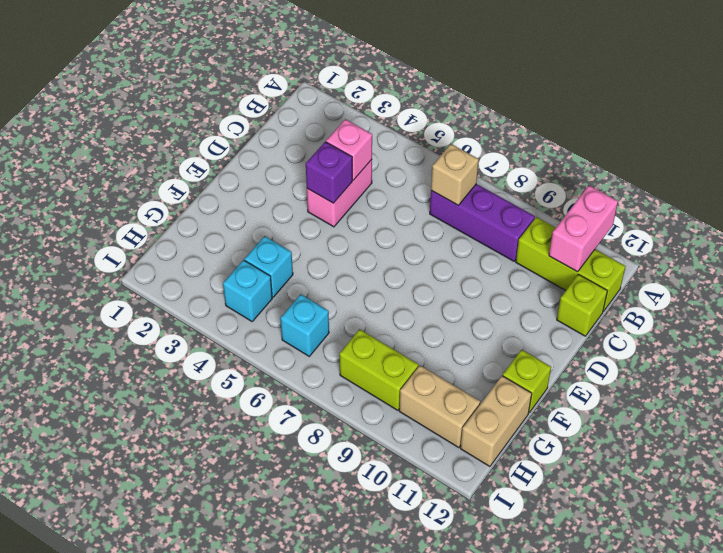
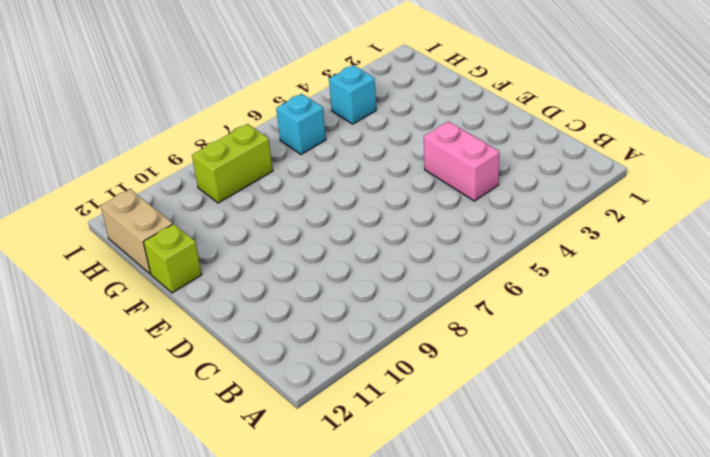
none -> purple brick B7:B9 level 1
none -> lime brick B10:B12 level 1
none -> lime brick C12 level 1

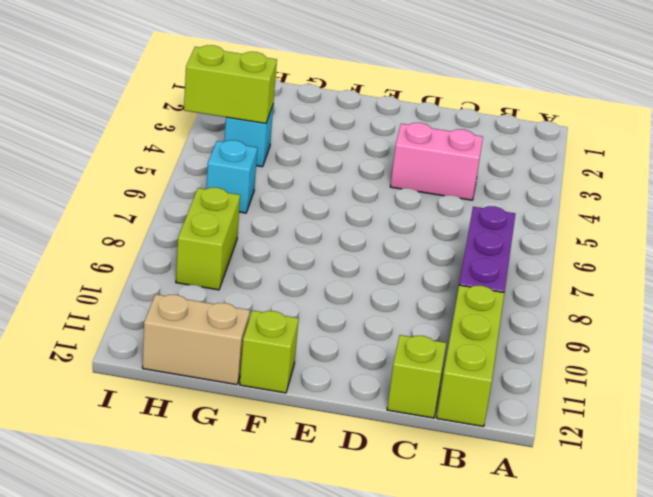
lime brick H4:I4 level 2 -> none
none -> cyan brick G4 level 1
none -> tan brick H10:H11 level 1
none -> pink brick A11:B11 level 2

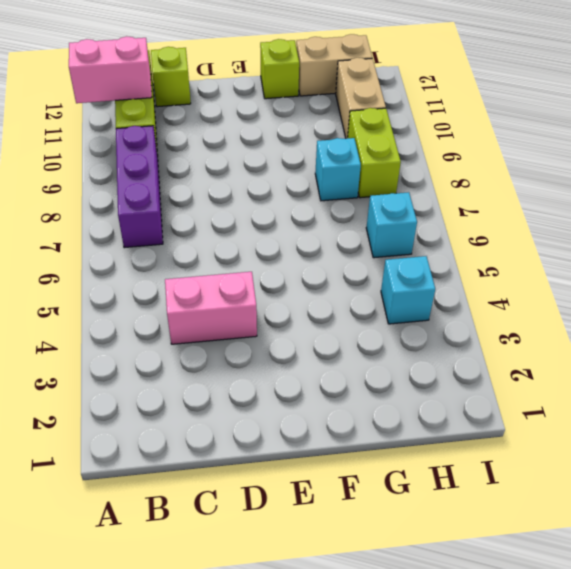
cyan brick G8 level 1 -> cyan brick G4 level 1
none -> tan brick B7 level 2
none -> pink brick C4 level 2
none -> purple brick D4 level 2

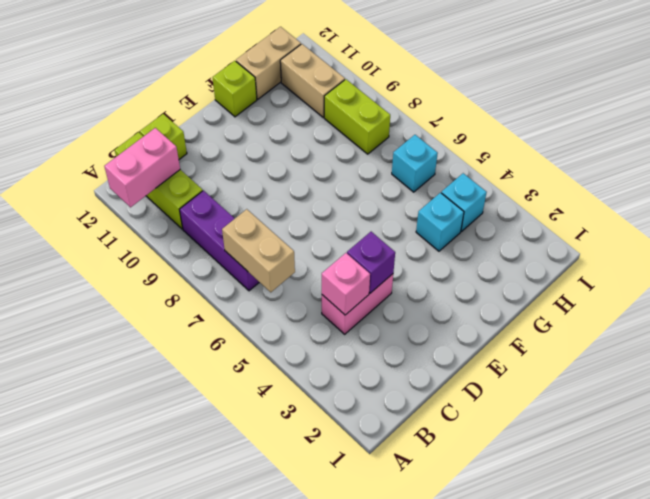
tan brick B6:B7 level 2 -> tan brick B7 level 2

